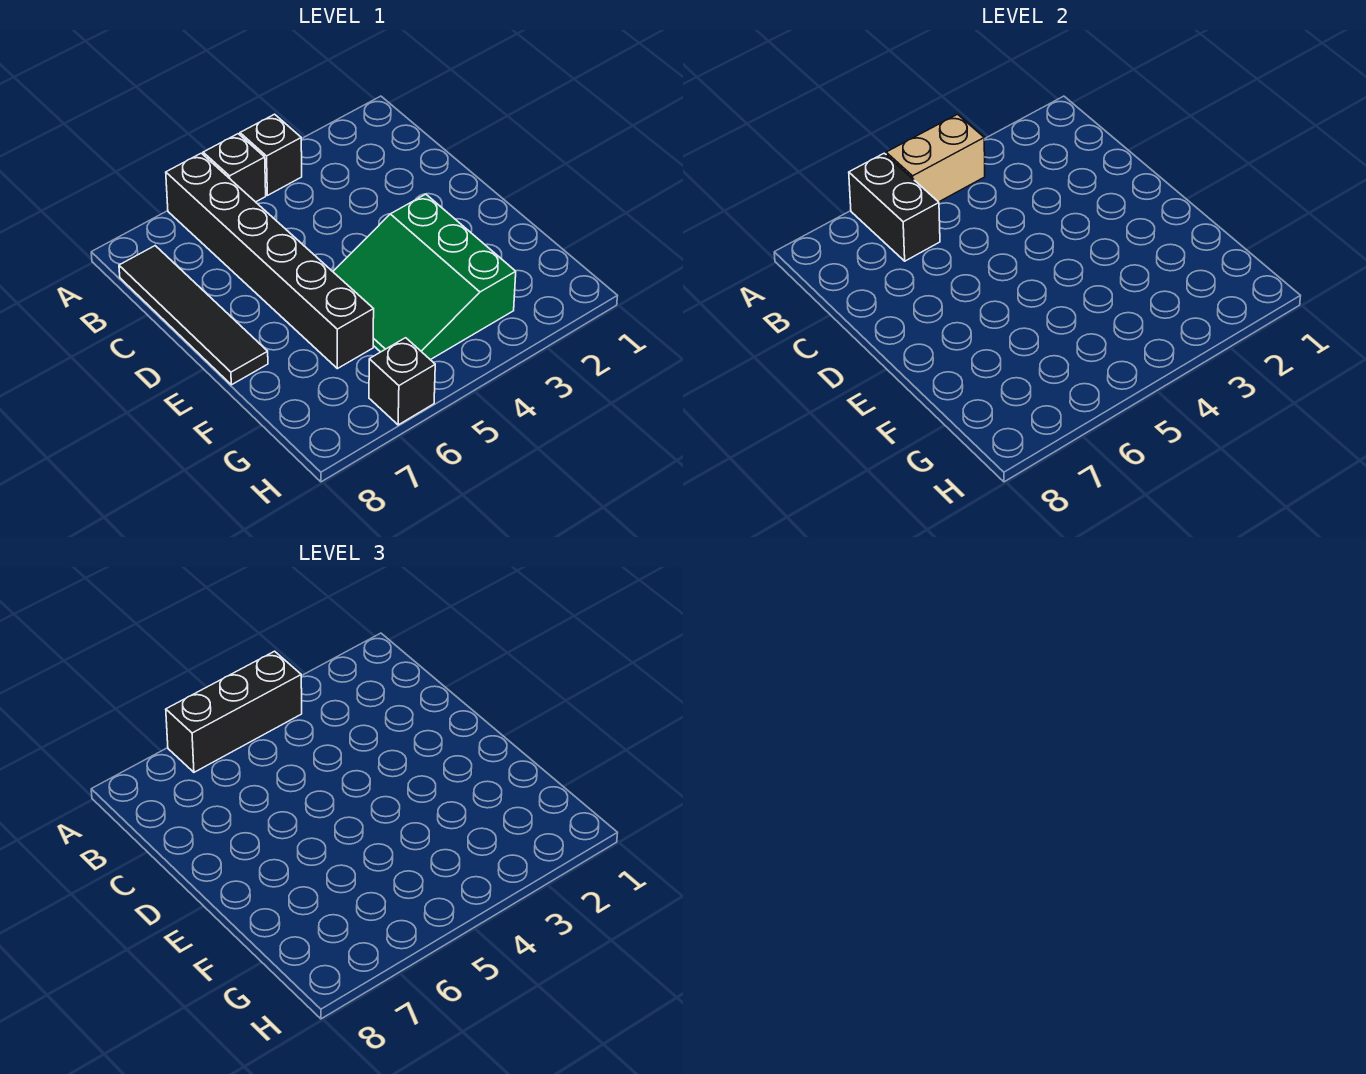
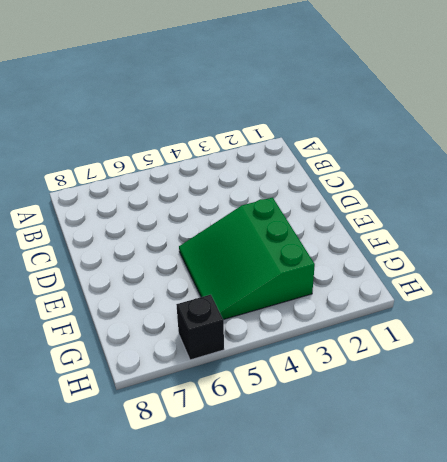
none -> black brick A4 level 1
none -> black brick A5 level 1

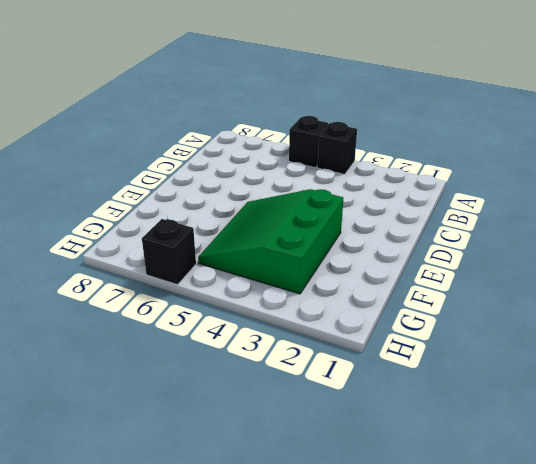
none -> black brick A6:F6 level 1
none -> black tile B8:E8 level 1

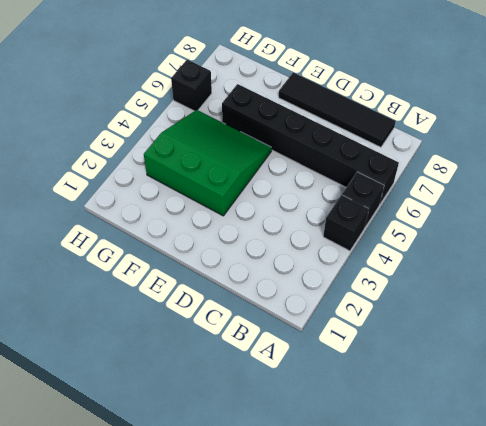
none -> tan brick A4:A5 level 2
none -> black brick A6:B6 level 2

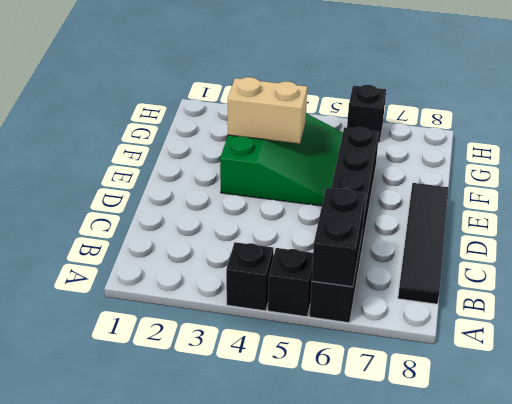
tan brick F3:F4 level 2 -> tan brick A4:A5 level 2
none -> black brick A4:A6 level 3

